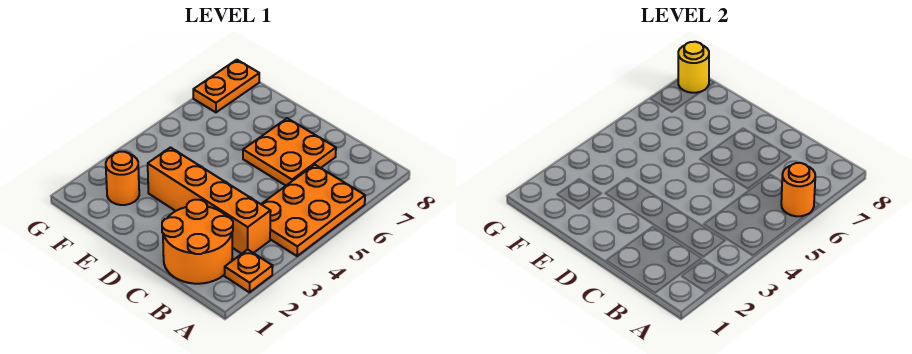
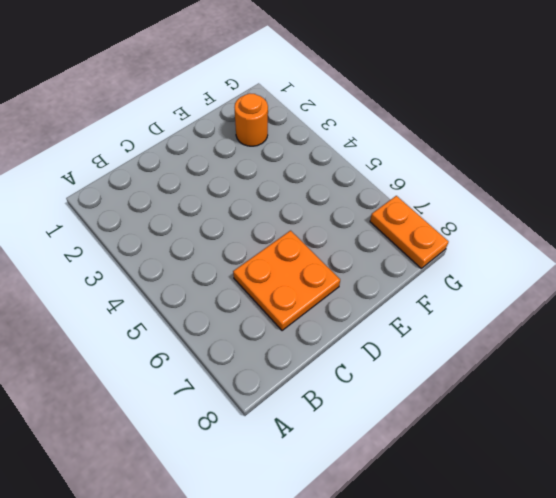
none -> orange plate A2 level 1
none -> orange plate A4:B6 level 1

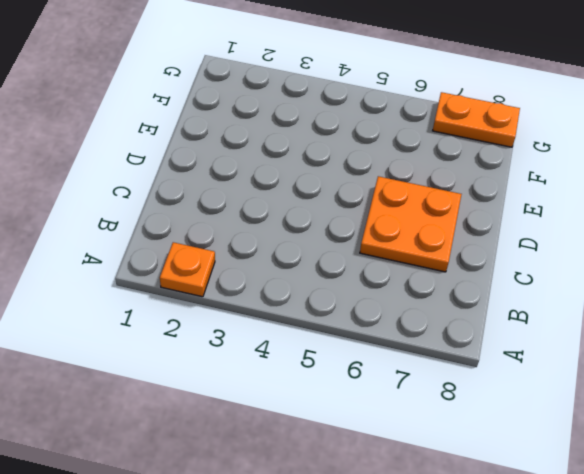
none -> orange plate A4:B6 level 1
none -> orange round brick B1:C2 level 1

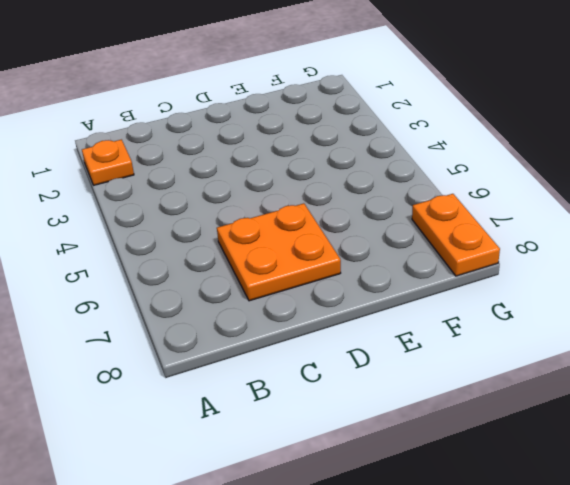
none -> orange plate A4:B6 level 1
none -> orange round brick B1:C2 level 1

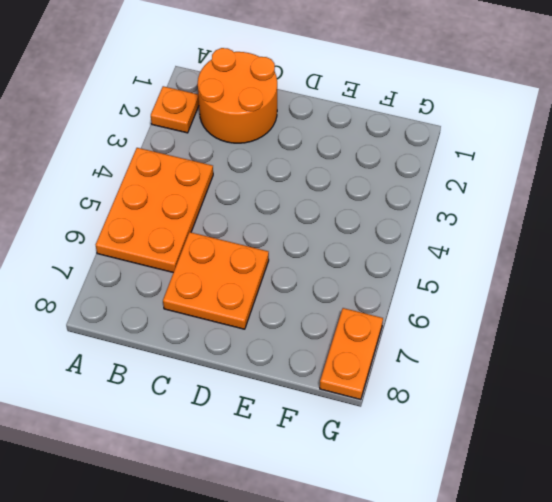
none -> orange brick B3:E3 level 1
none -> orange round brick F2 level 1

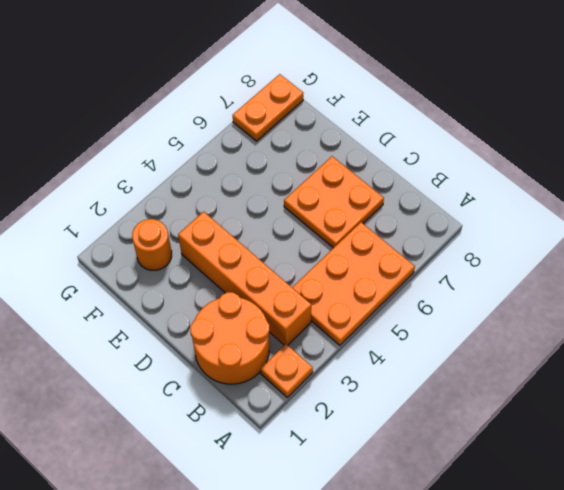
none -> orange round brick A6 level 2
none -> yellow round brick G8 level 2

